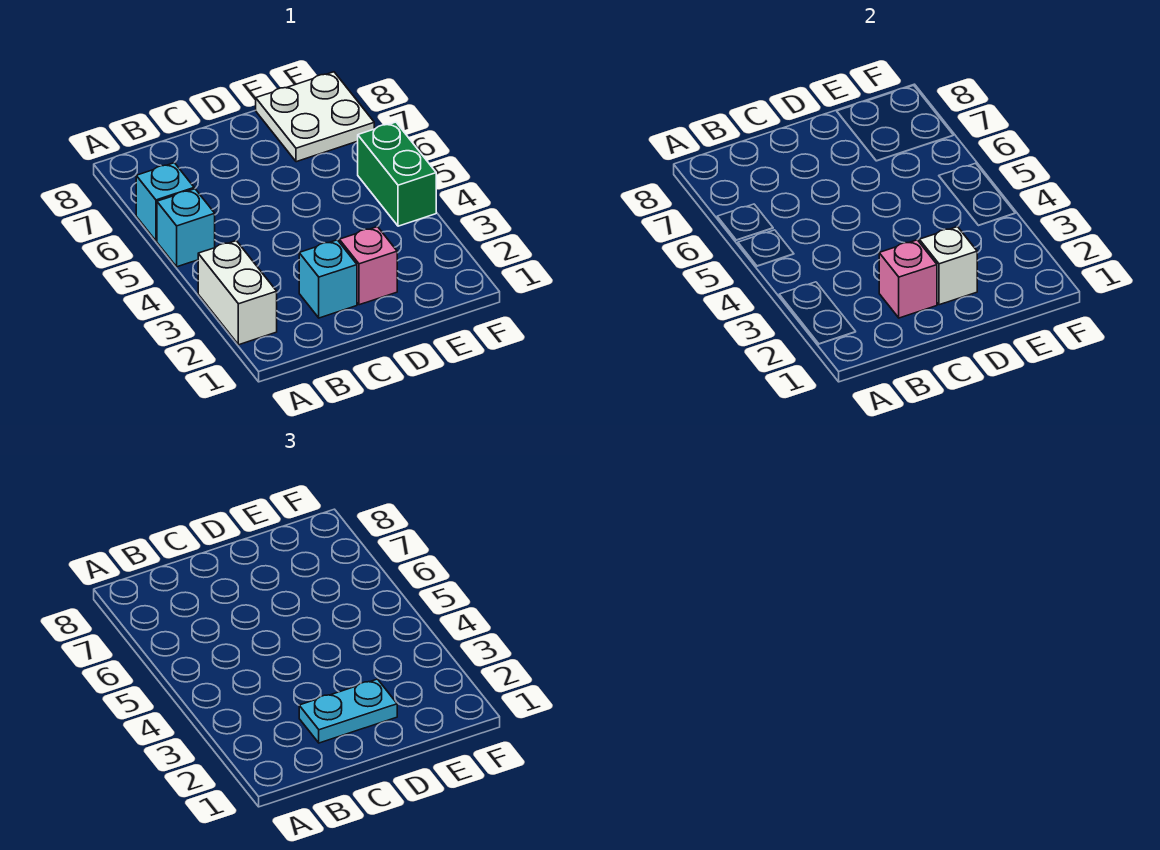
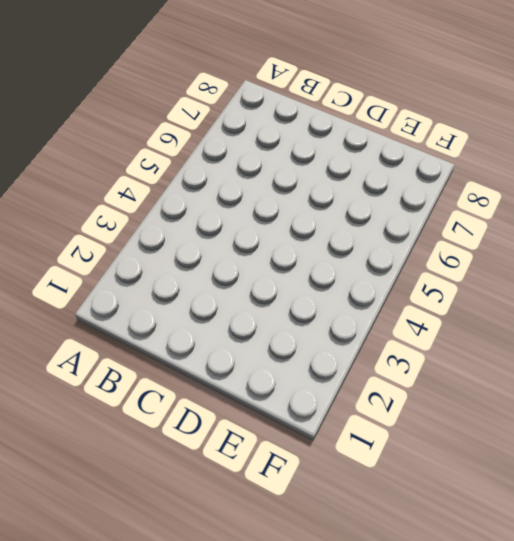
none -> white brick A2:A3 level 1
none -> cyan brick A5 level 1

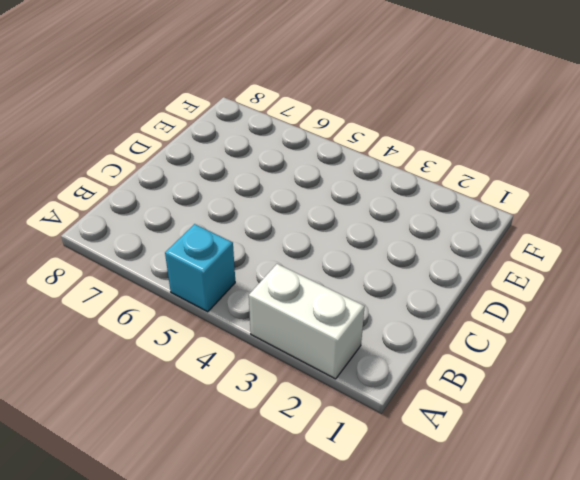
none -> cyan brick A6 level 1
none -> cyan brick C2 level 1

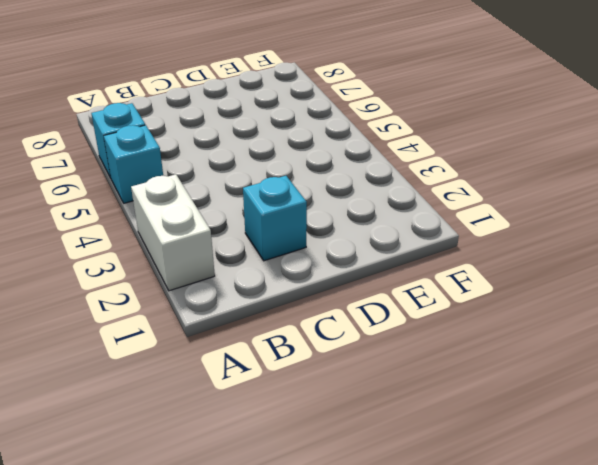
none -> pink brick D2 level 1
none -> white plate E7:F8 level 1

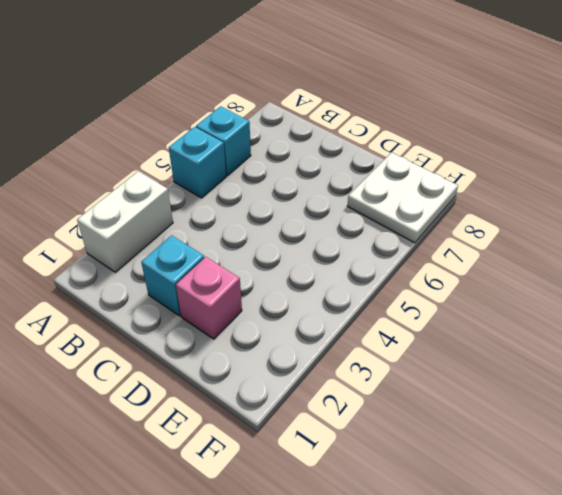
none -> green brick F4:F5 level 1
none -> pink brick C2 level 2

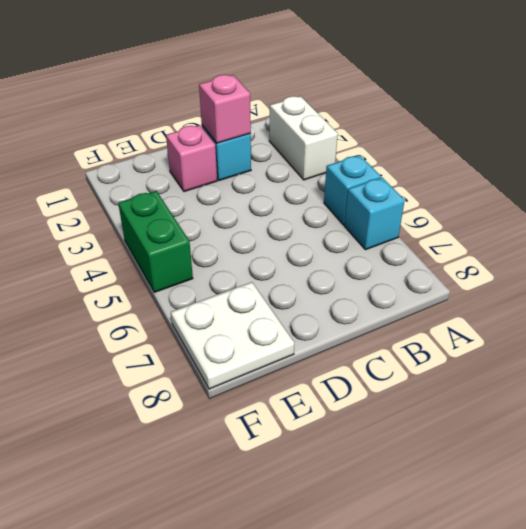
none -> white brick D2 level 2
none -> cyan plate C2:D2 level 3

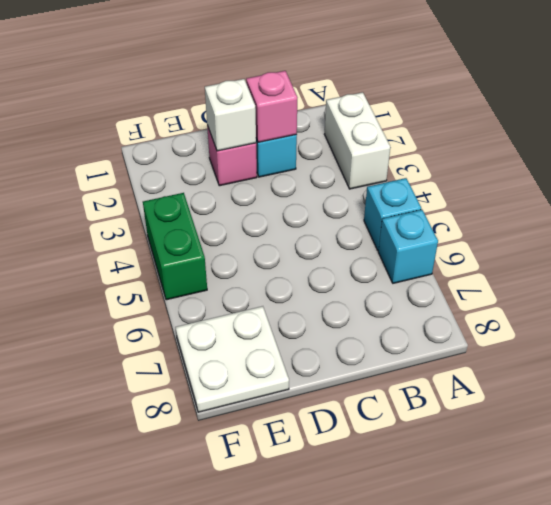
none -> cyan plate C2:D2 level 3

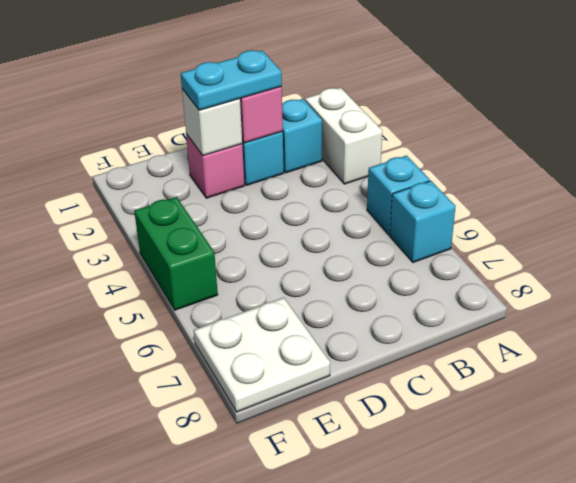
cyan brick B2 level 1 -> none

